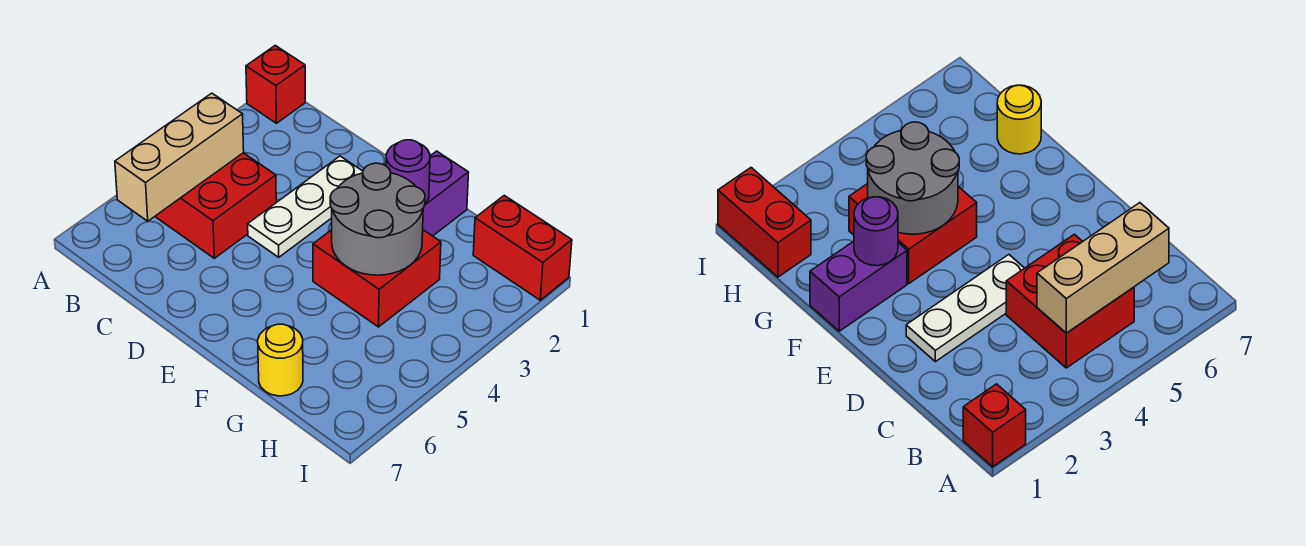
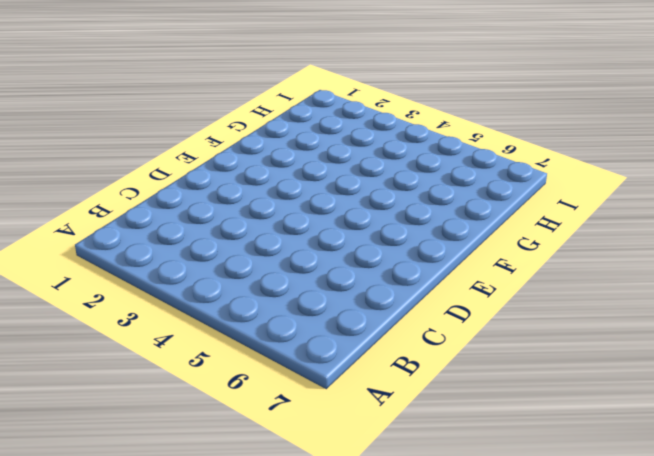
none -> red brick A1 level 1
none -> red brick B4:C5 level 1

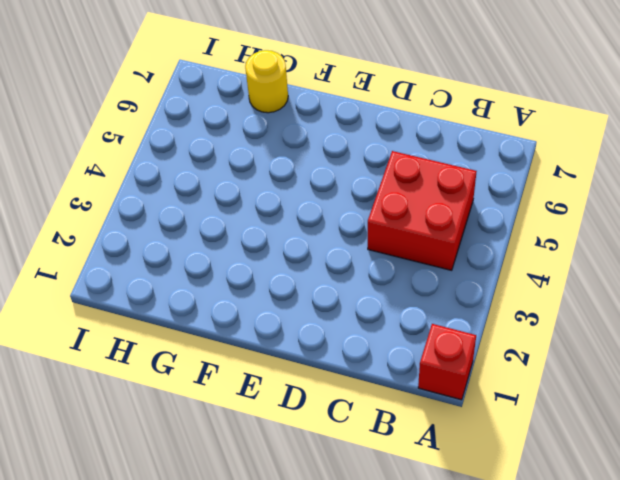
none -> white plate D2:D4 level 1
none -> purple brick F1:F2 level 1

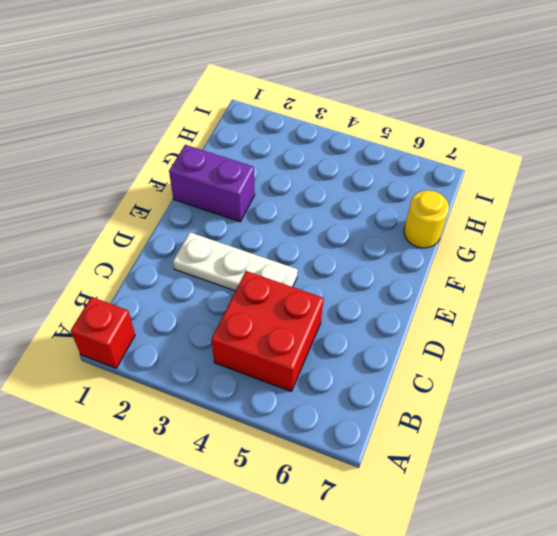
none -> red brick F3:G4 level 1
none -> red brick H1:I1 level 1

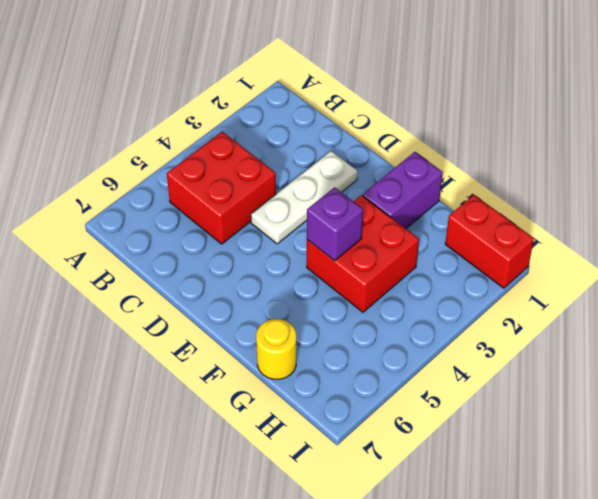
purple brick F4 level 2 -> grey round brick F3:G4 level 2
none -> red brick A1 level 1
none -> tan brick B4:B6 level 2

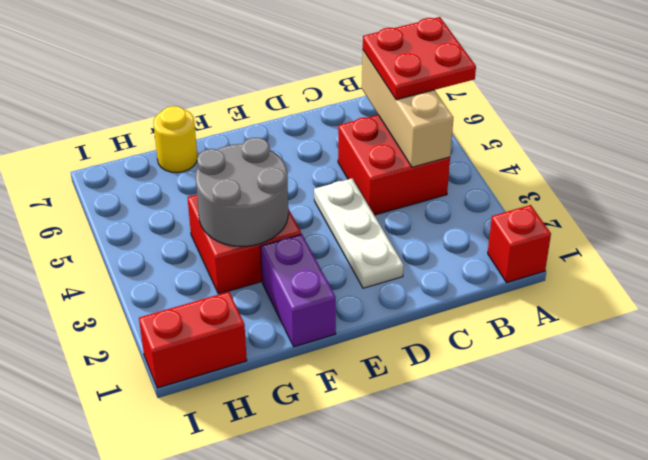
red plate A5:B6 level 3 -> none
none -> purple round brick F2 level 2

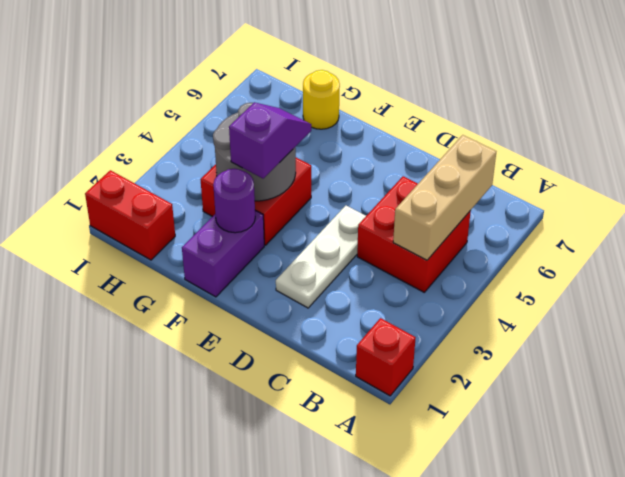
purple slope F3:F4 level 3 top 3 -> none

